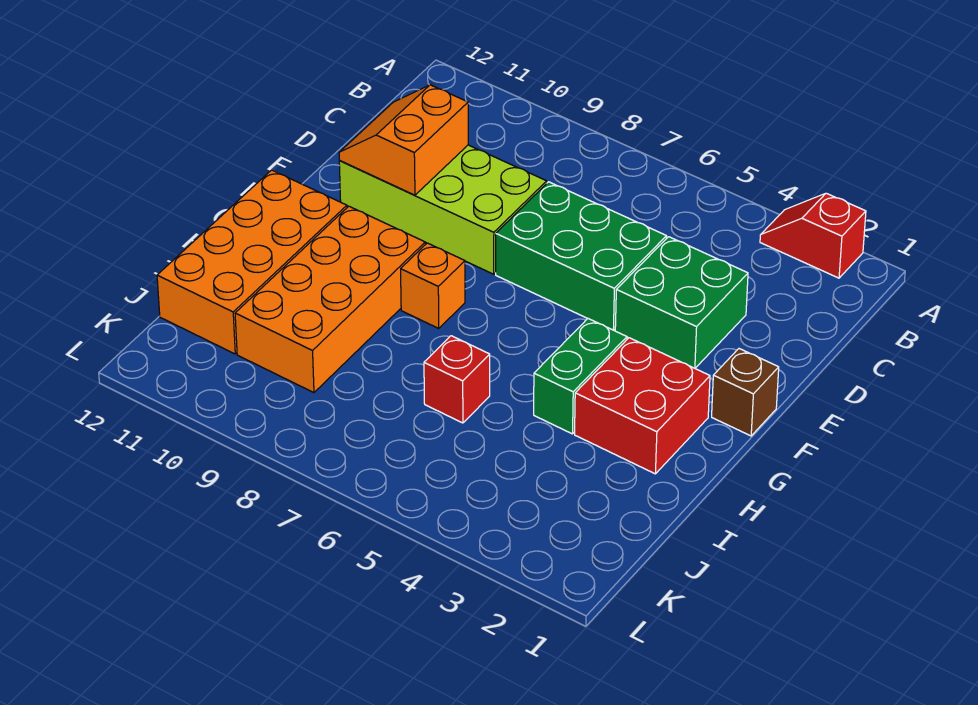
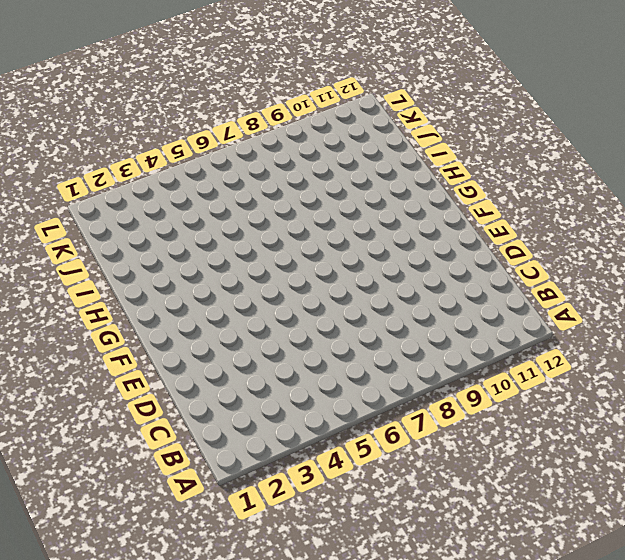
none -> red slope A2:A3 level 1 top 2
none -> green brick D3:E4 level 1
none -> green brick D5:E7 level 1

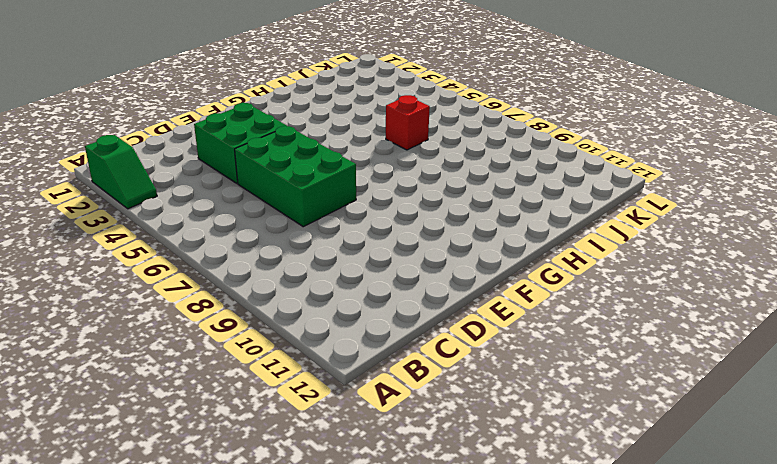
green slope A2:A3 level 1 top 2 -> red slope A2:A3 level 1 top 2
none -> lime brick D8:E11 level 1
none -> brown brick F1 level 1
none -> red brick G2:H3 level 1

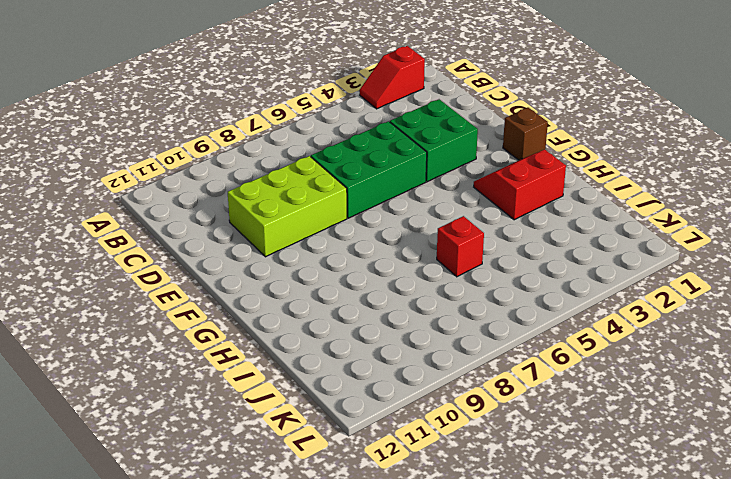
lime brick D8:E10 level 1 -> lime brick D8:E11 level 1
red slope G2:H3 level 1 top H -> red brick G2:H3 level 1
none -> green brick G4:H4 level 1
none -> orange brick G8 level 1
none -> orange brick G9:J10 level 1

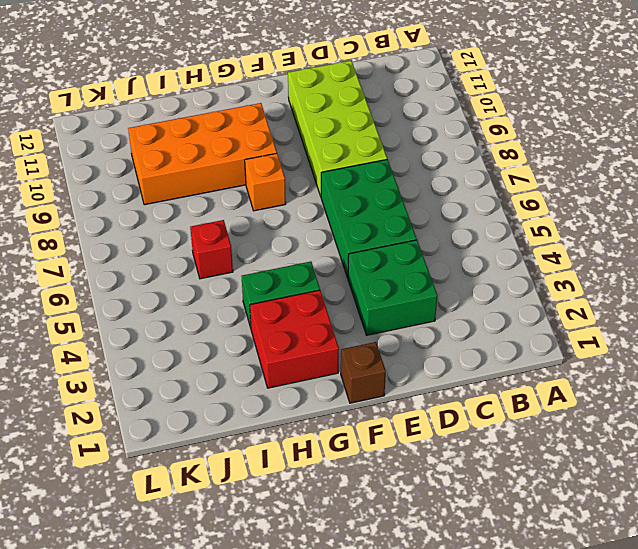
none -> red slope A2:A3 level 1 top 2
none -> orange brick G11:J12 level 1
none -> orange slope D10:E11 level 2 top 10

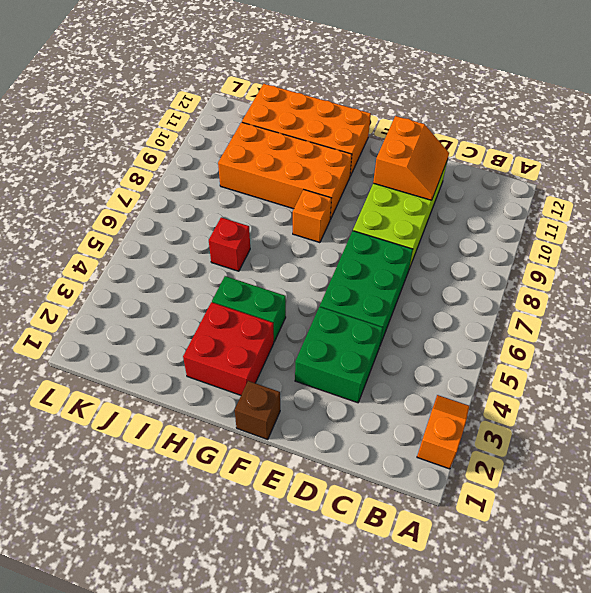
orange slope A2:A3 level 1 top 2 -> red slope A2:A3 level 1 top 2
orange slope D10:E11 level 2 top E -> orange slope D10:E11 level 2 top 10

